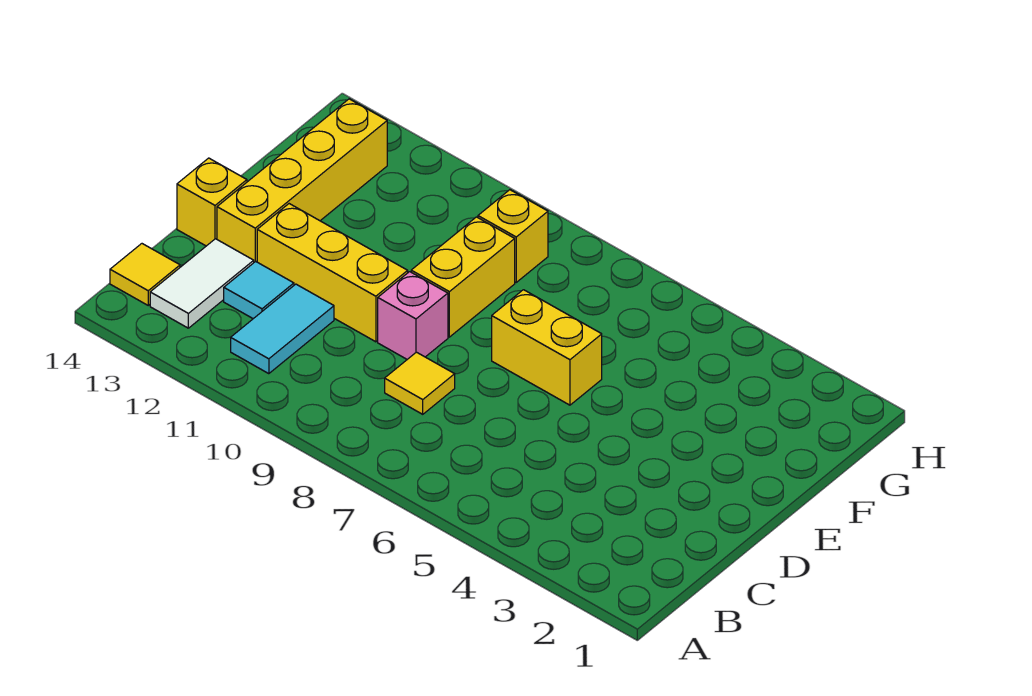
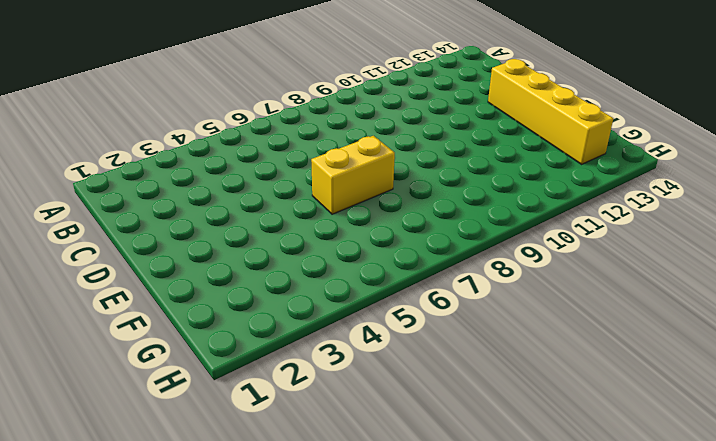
none -> cyan tile B11:C11 level 1
none -> white tile B13:C13 level 1
none -> yellow tile B14 level 1

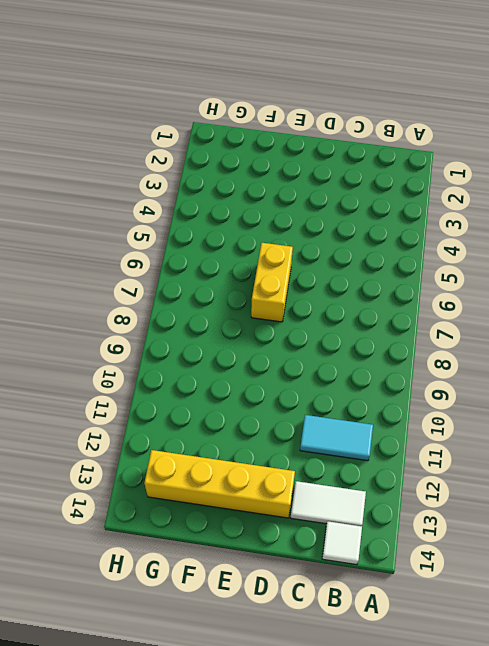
white tile B14 level 1 -> yellow tile B14 level 1
none -> yellow tile C8 level 1
none -> cyan tile C12 level 1
none -> pink brick D9 level 1

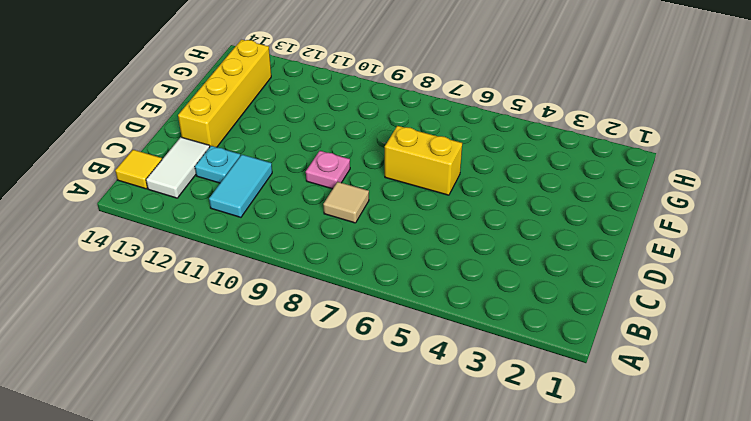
tan tile C8 level 1 -> yellow tile C8 level 1
cyan plate C12 level 1 -> cyan tile C12 level 1
pink plate D9 level 1 -> pink brick D9 level 1
none -> yellow brick D10:D12 level 1
none -> yellow brick D14 level 1
none -> yellow brick E9:F9 level 1

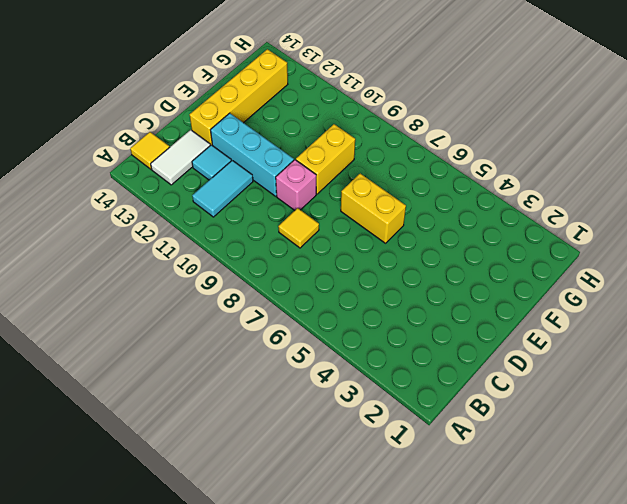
cyan brick D10:D12 level 1 -> yellow brick D10:D12 level 1
none -> yellow brick D14 level 1
none -> yellow brick G9 level 1

